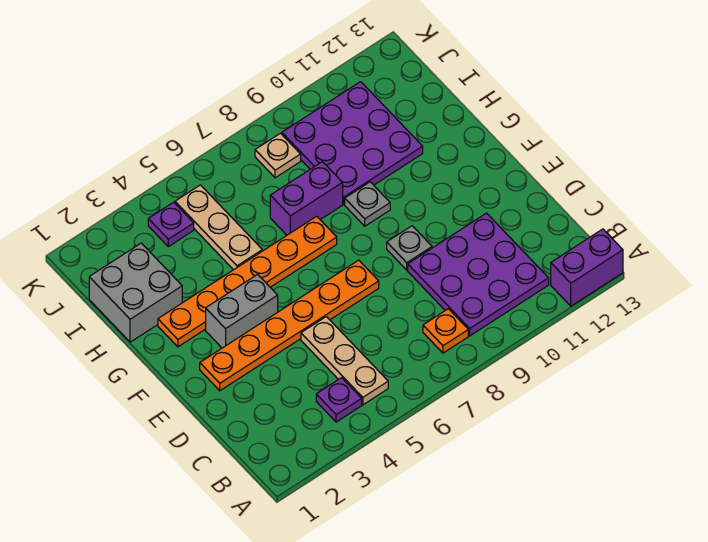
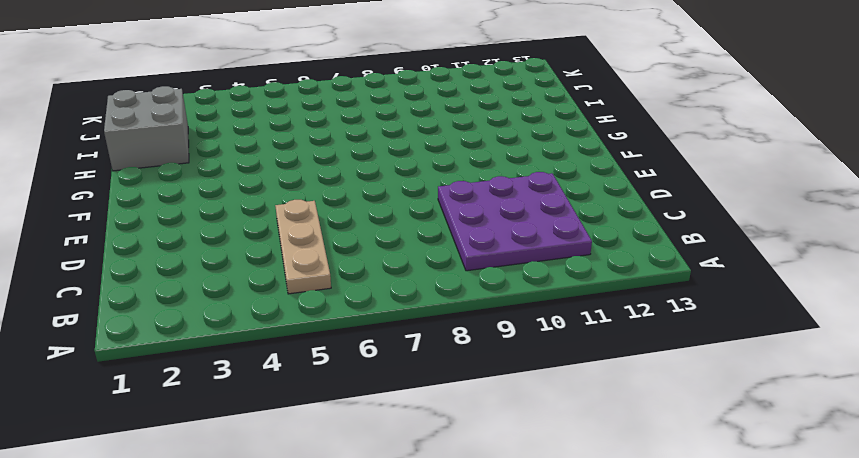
none -> purple brick A12:A13 level 1
none -> purple plate B4 level 1
none -> orange plate B8 level 1

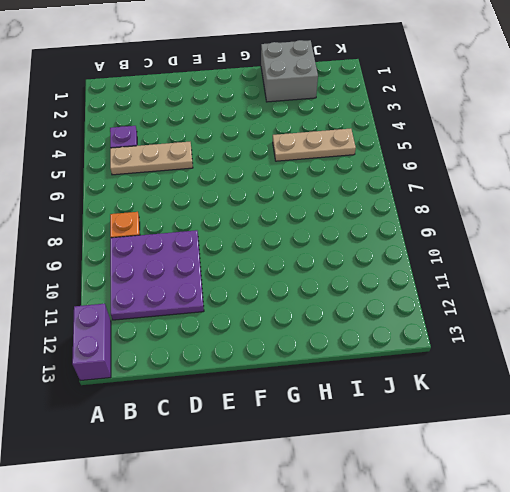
none -> orange plate E2:E7 level 1
none -> grey plate E9 level 1
none -> grey brick F3:F4 level 1

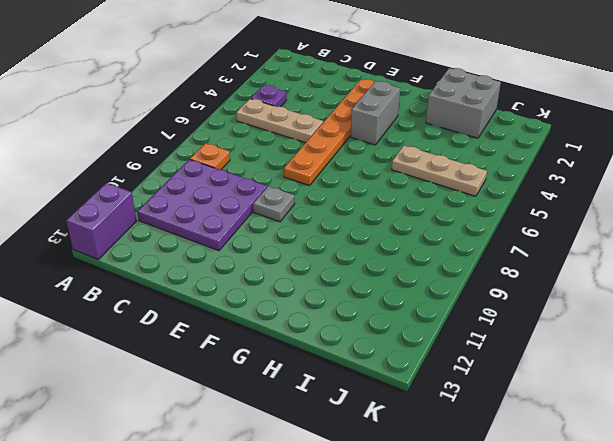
none -> orange plate G2:G7 level 1
none -> grey plate G9 level 1
none -> purple brick H7:H8 level 1

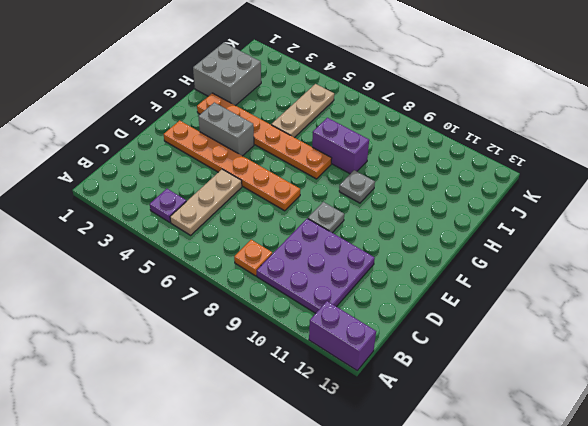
none -> purple plate H9:J11 level 1
none -> purple plate J4 level 1
none -> tan plate J8 level 1

